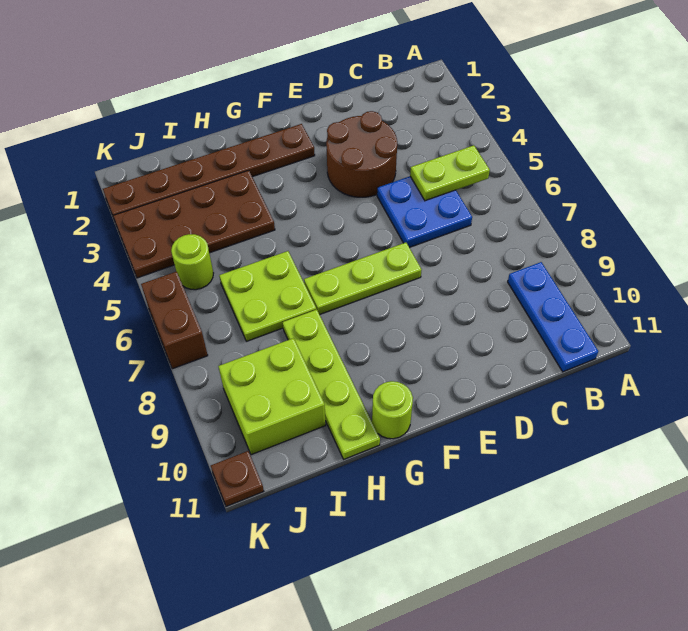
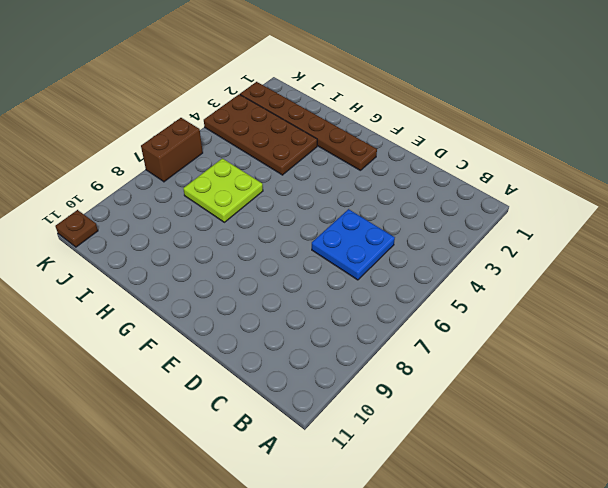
none -> blue plate B9:B11 level 1
none -> brown round brick D3:E4 level 1
none -> lime plate E7:G7 level 1

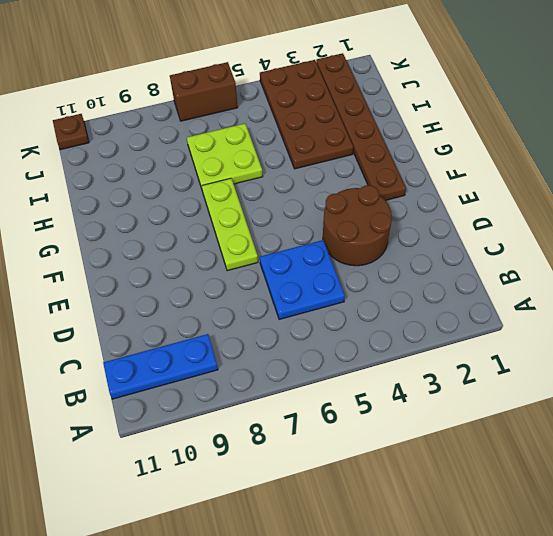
none -> lime round brick G11 level 1
none -> lime plate H8:H11 level 1
none -> lime brick I9:J10 level 1

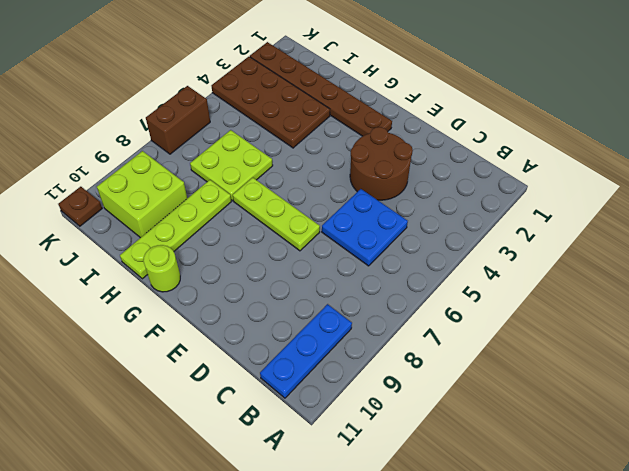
none -> lime round brick J5 level 1
none -> lime plate B5:C5 level 2

